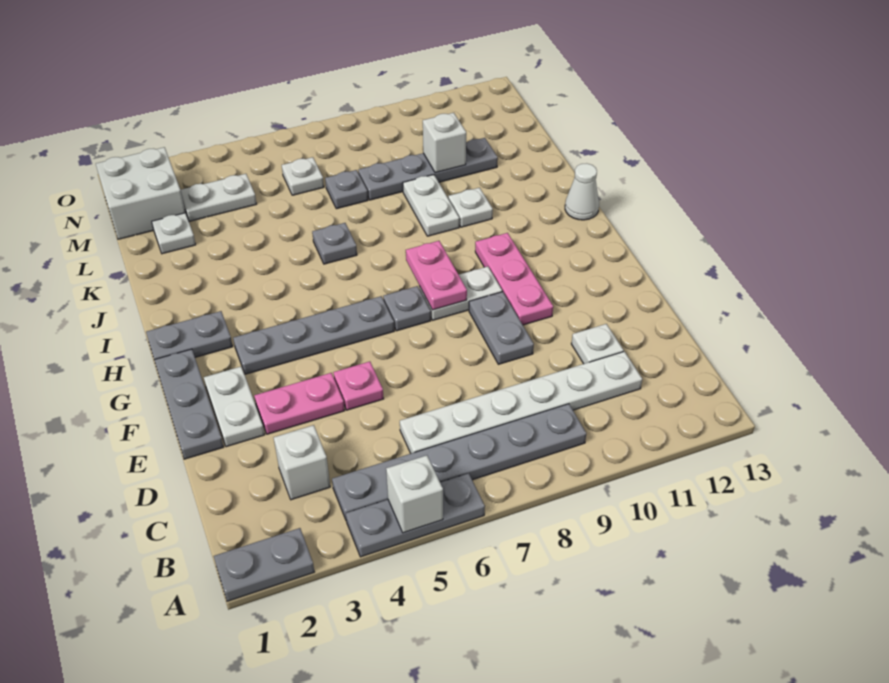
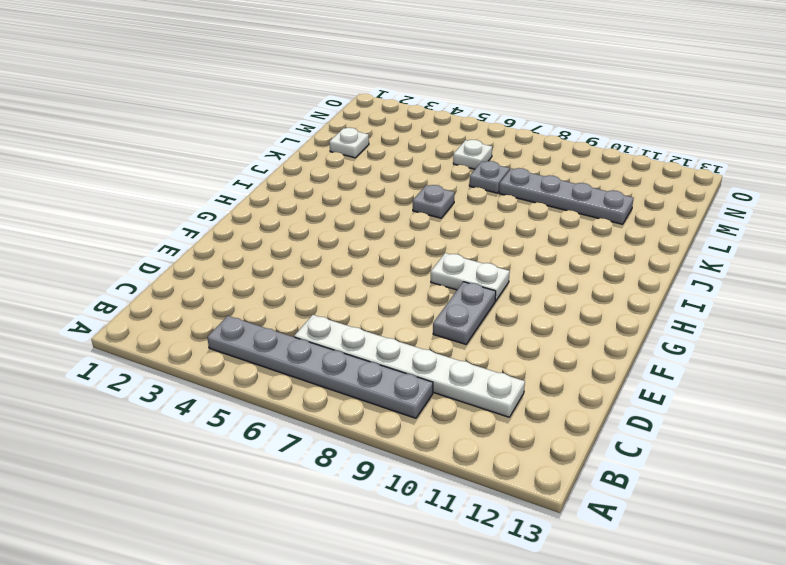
none -> grey plate A1:A2 level 1
none -> grey plate A4:A6 level 1
none -> white brick C3 level 1

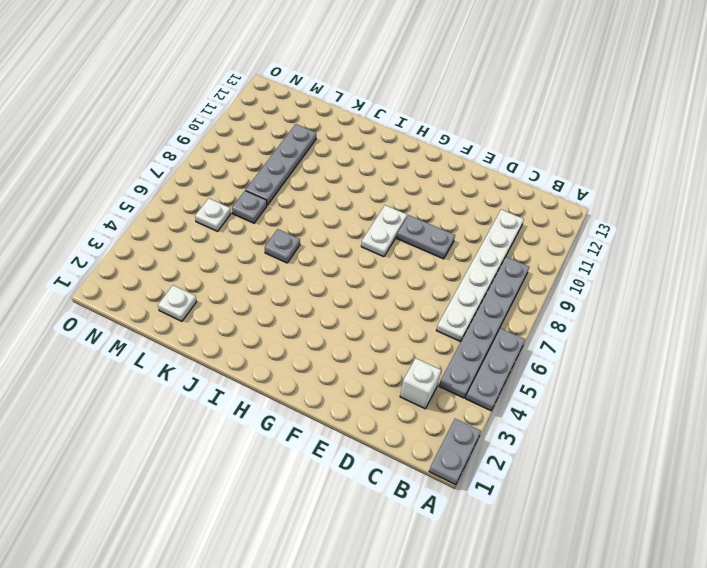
none -> white plate D11 level 1
none -> grey plate E1:G1 level 1
none -> white plate E2:F2 level 1

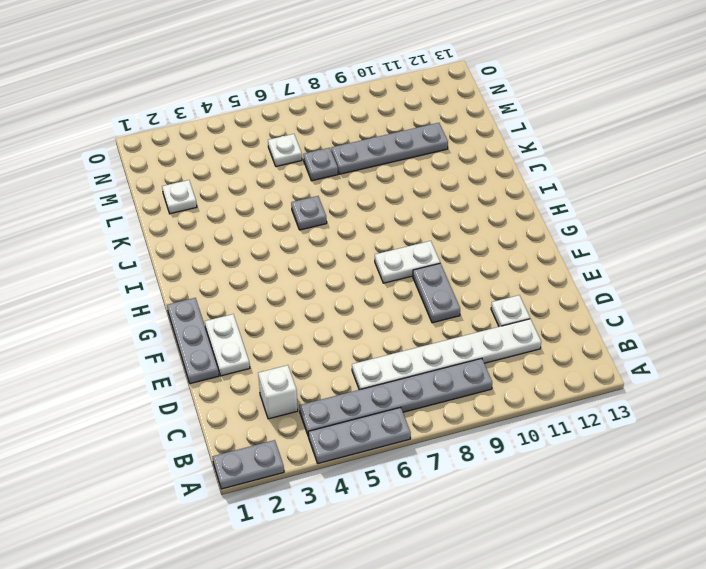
none -> pink plate E3:E4 level 1
none -> pink plate E5 level 1
none -> pink plate F10:H10 level 1

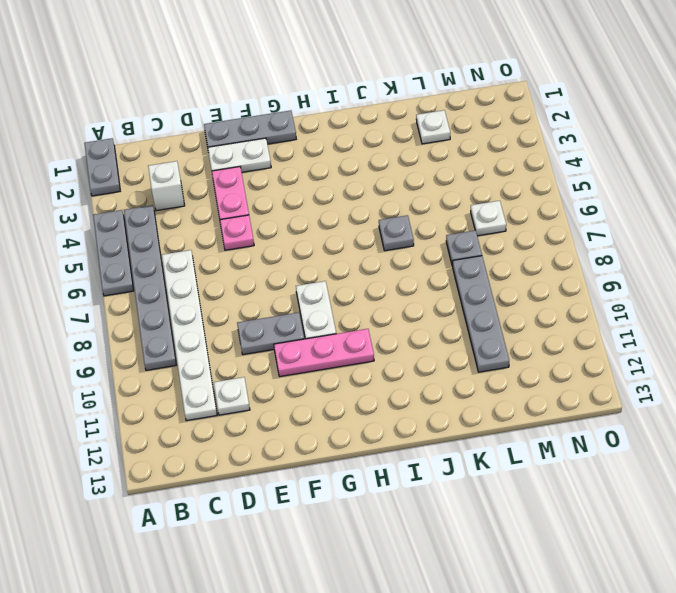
none -> grey plate G3:G6 level 1
none -> grey plate G7 level 1
none -> grey plate H1:H2 level 1

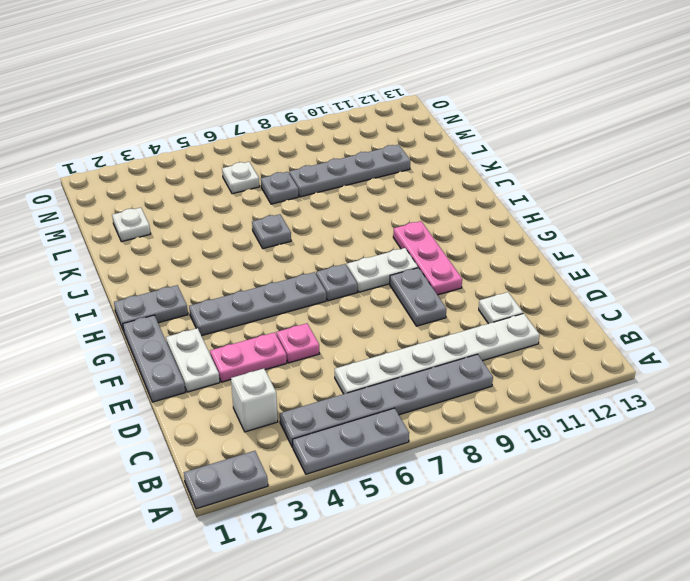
none -> white cone I13 level 1
none -> white plate J9:K9 level 1
none -> white plate J10 level 1

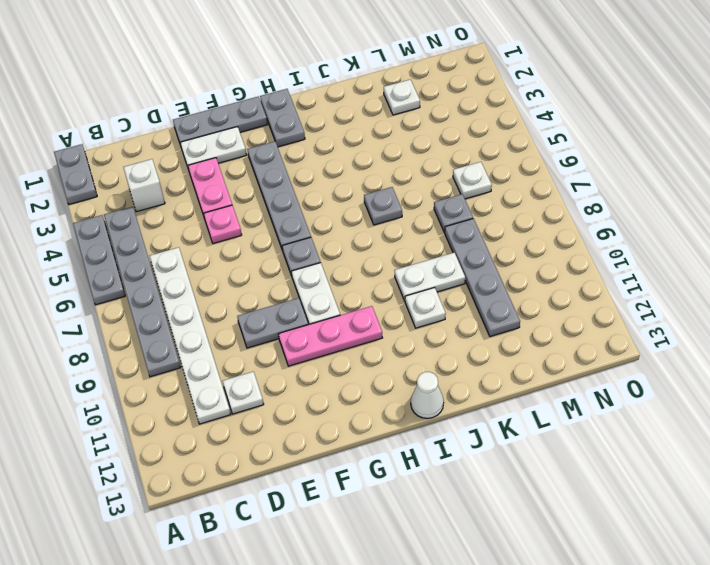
none -> white brick M1:N2 level 1
none -> white plate M3:M4 level 1
none -> white brick A5 level 2

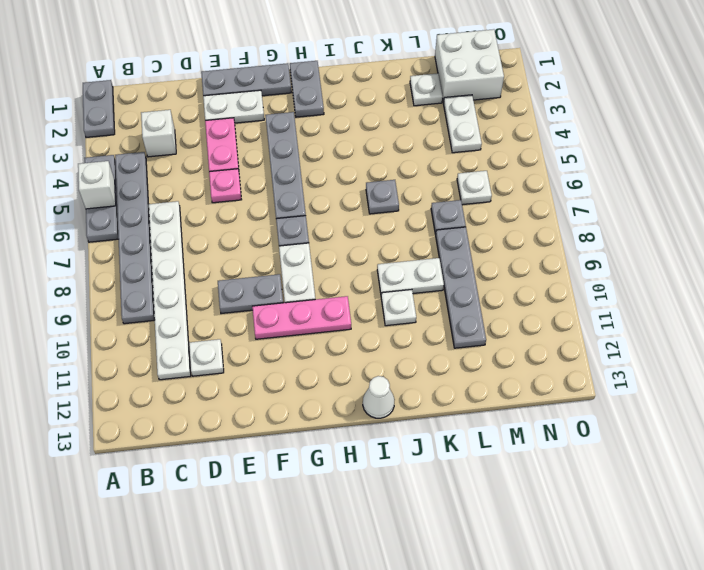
none -> pink plate G8:H8 level 2
none -> white brick L10 level 2

